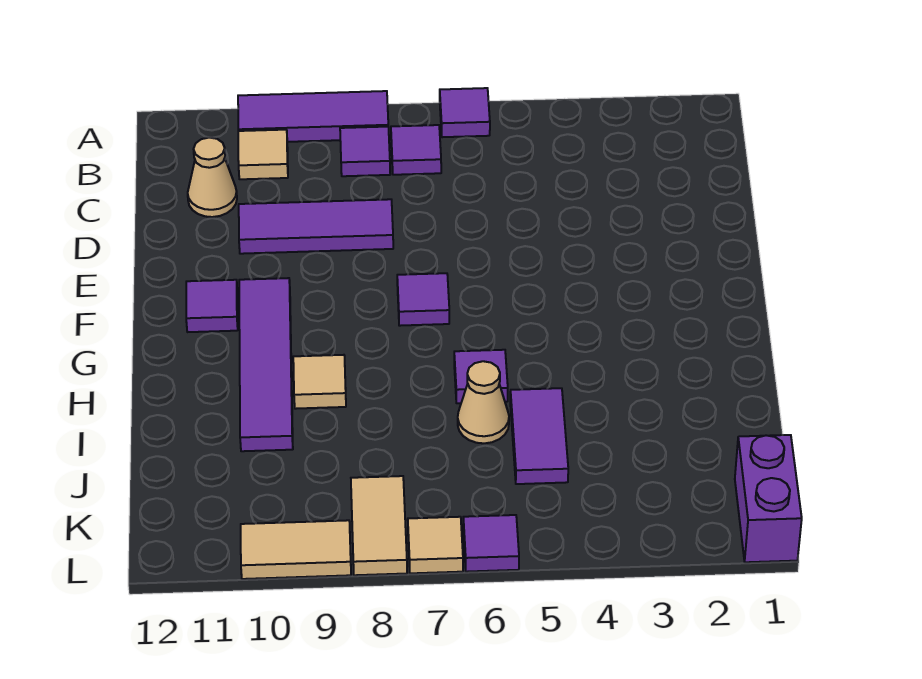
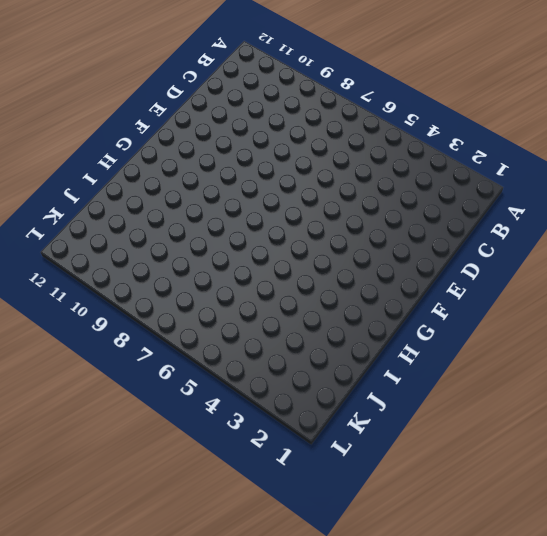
none -> purple tile A6 level 1
none -> purple tile A8:A10 level 1
none -> purple tile B7 level 1

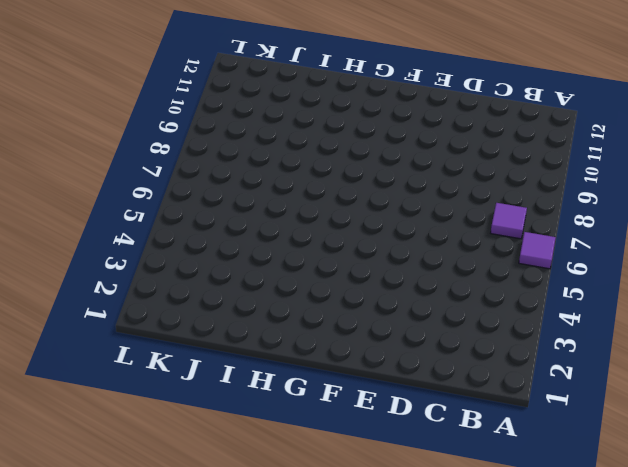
none -> purple tile A8:A10 level 1
none -> purple tile B8 level 1
none -> tan tile B10 level 1

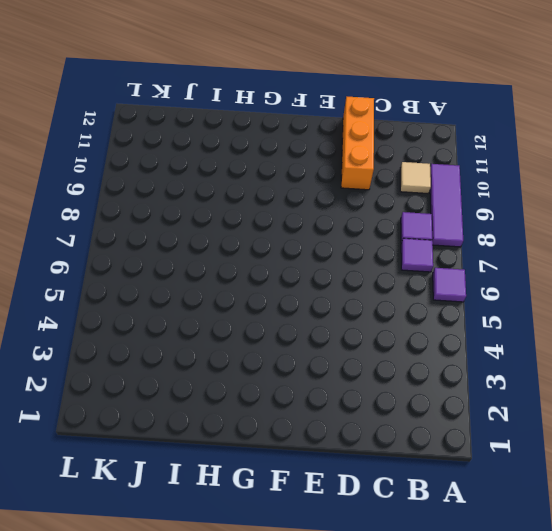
orange brick D10:D12 level 1 -> purple tile D8:D10 level 1
none -> tan cone C11 level 1
none -> purple tile F7 level 1
none -> purple tile F10:I10 level 1

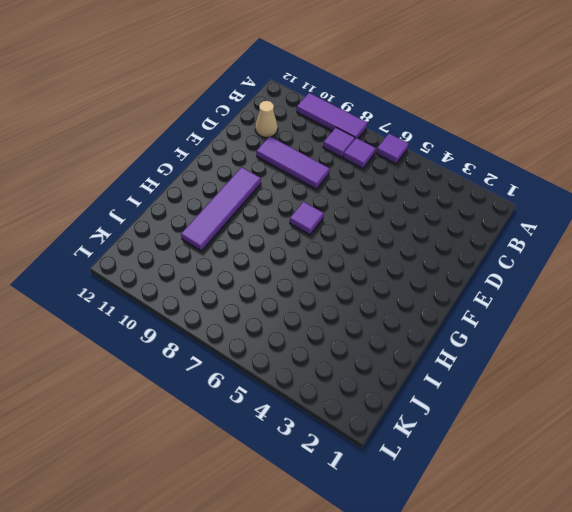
none -> tan tile B10 level 1
none -> purple tile F11 level 1
none -> purple tile H6 level 1

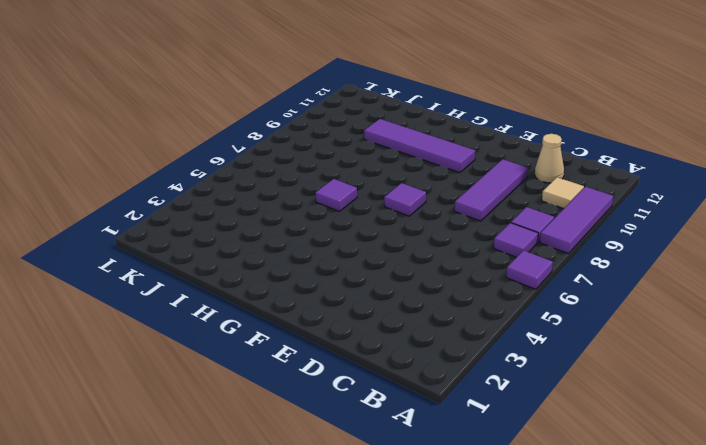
none -> purple tile F11 level 1
none -> tan tile H9 level 1
none -> purple tile I5:J5 level 1

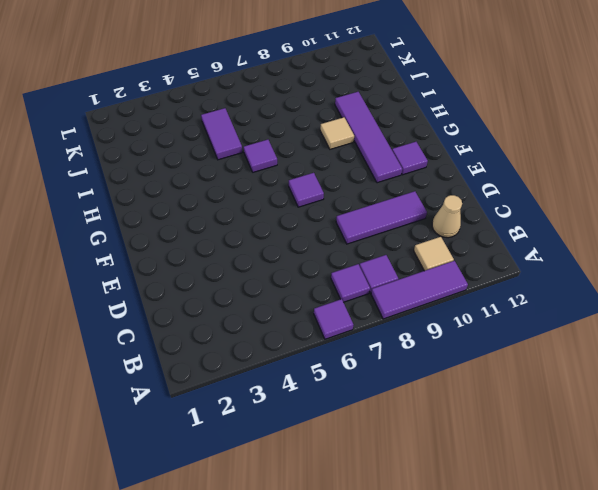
none -> tan cone I6 level 1
none -> purple brick K1:L1 level 1
none -> tan tile K8:L8 level 1

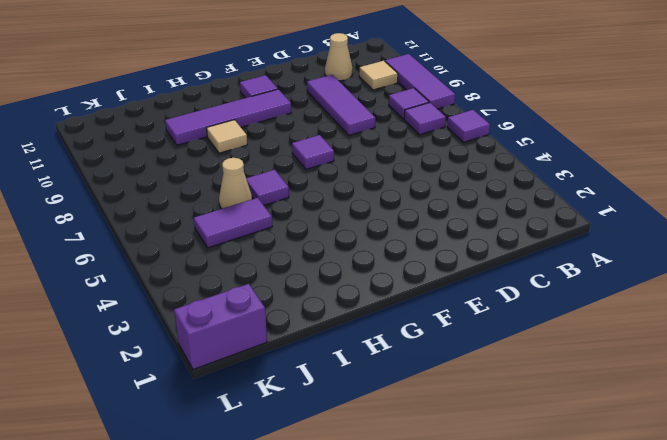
none -> tan tile K8:L8 level 1
none -> purple tile L6 level 1
none -> tan tile L7 level 1

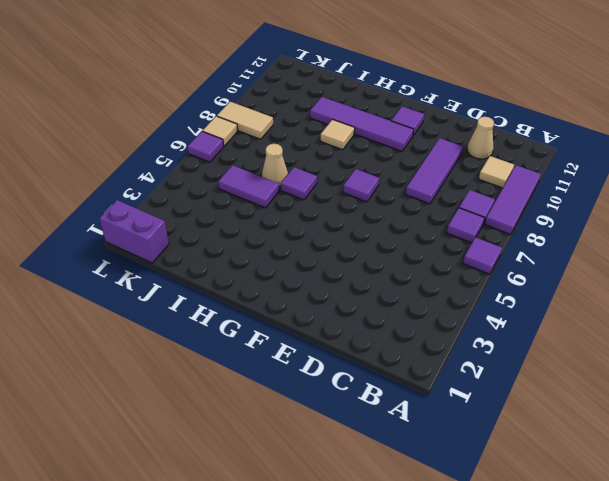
none -> tan tile L9:L10 level 1

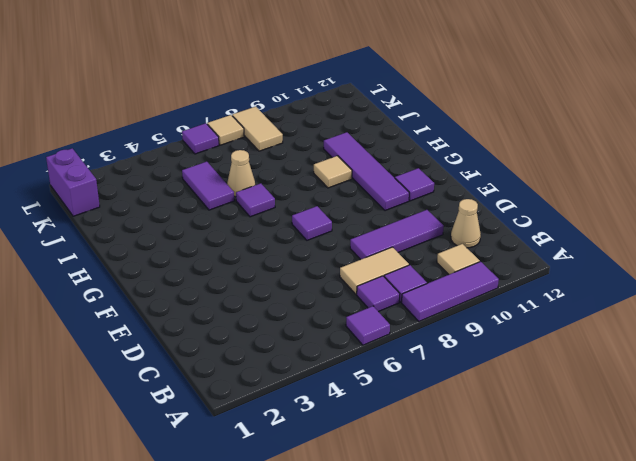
tan tile C7:C8 level 1 -> tan tile L9:L10 level 1

